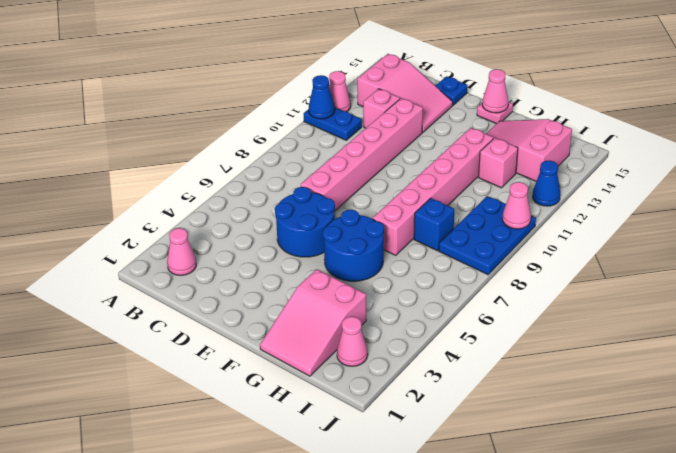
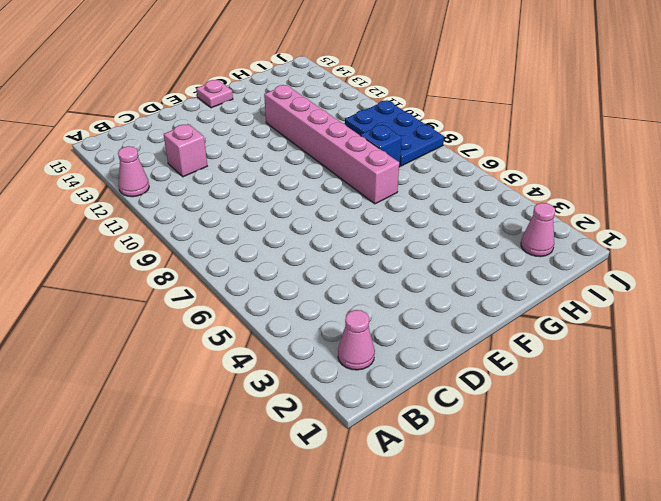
none -> blue plate A11:B11 level 1
none -> pink slope B13:D14 level 1 top B
none -> blue round brick D5:E6 level 1

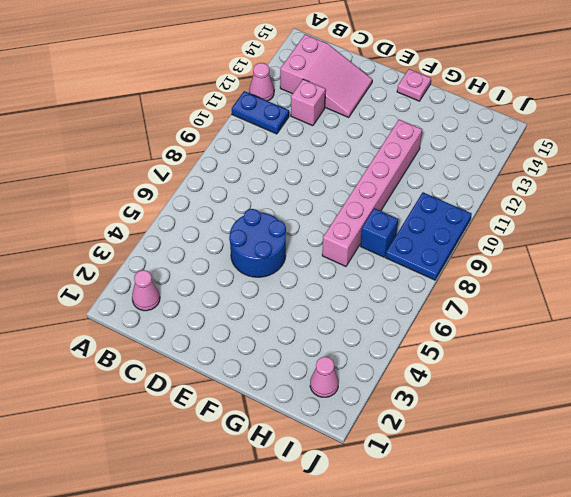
none -> pink brick D7:D12 level 1
none -> blue plate D15 level 1
none -> blue round brick F5:G6 level 1

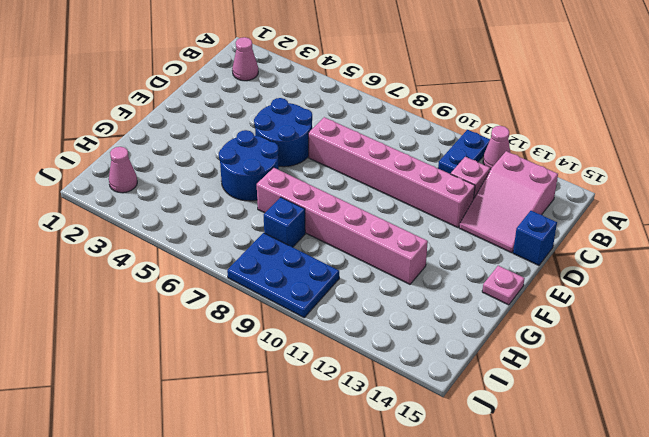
blue brick D15 level 1 -> blue plate D15 level 1
none -> pink slope G1:H3 level 1 top 3
none -> pink slope G13:I14 level 1 top I
none -> pink brick H12 level 1

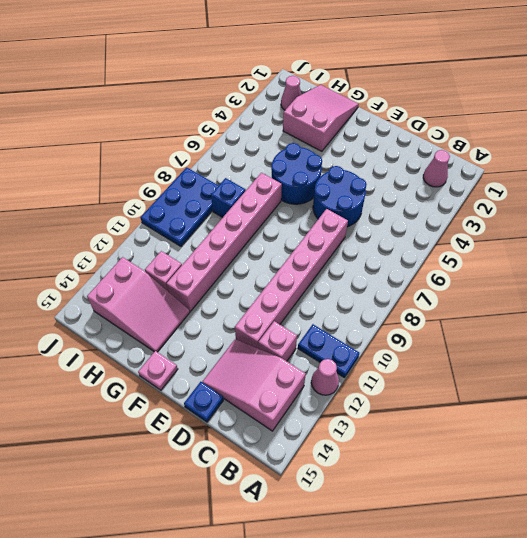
none -> blue cone J12 level 1
none -> blue cone A11 level 2
none -> pink cone F15 level 2

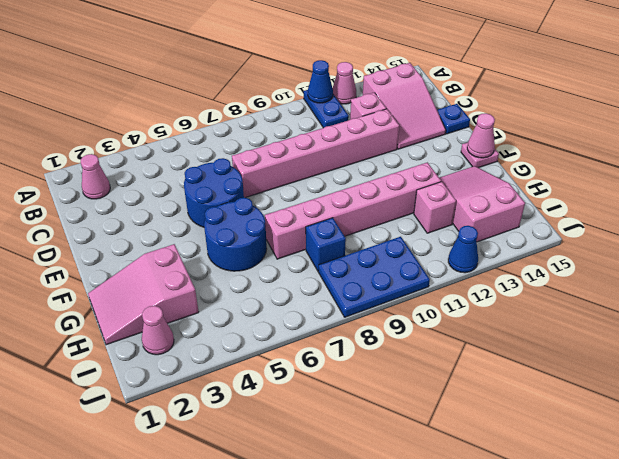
none -> pink cone J10 level 2

